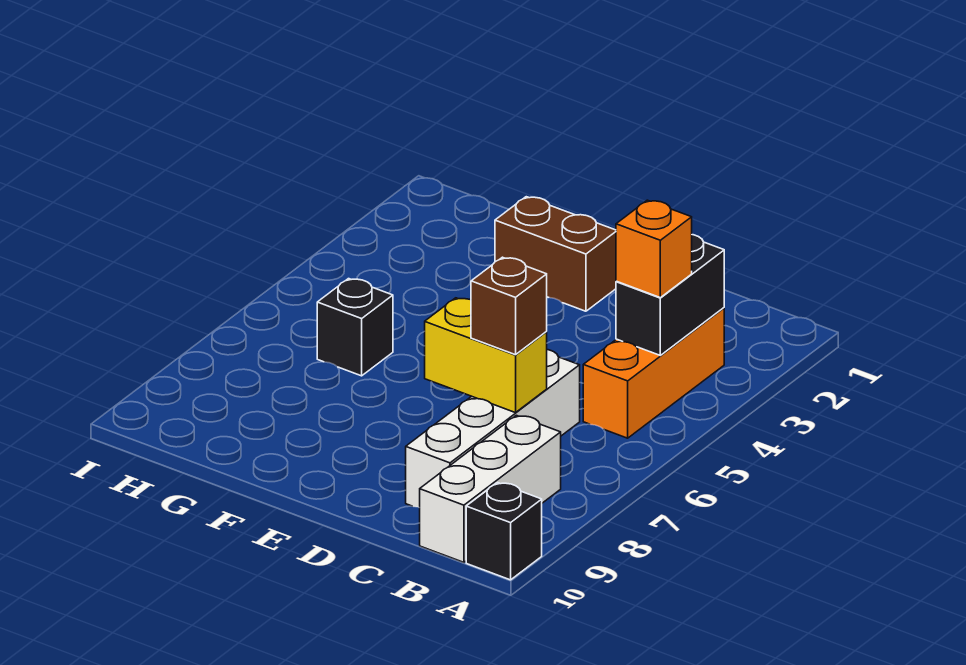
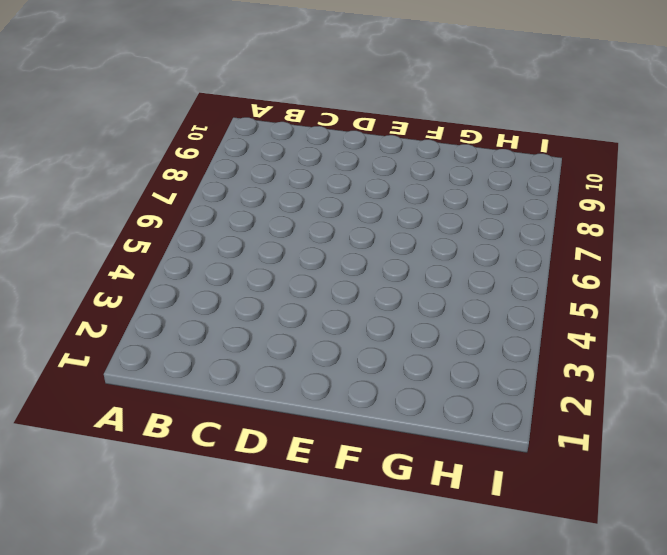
none -> black brick A10 level 1
none -> orange brick B3:B5 level 1

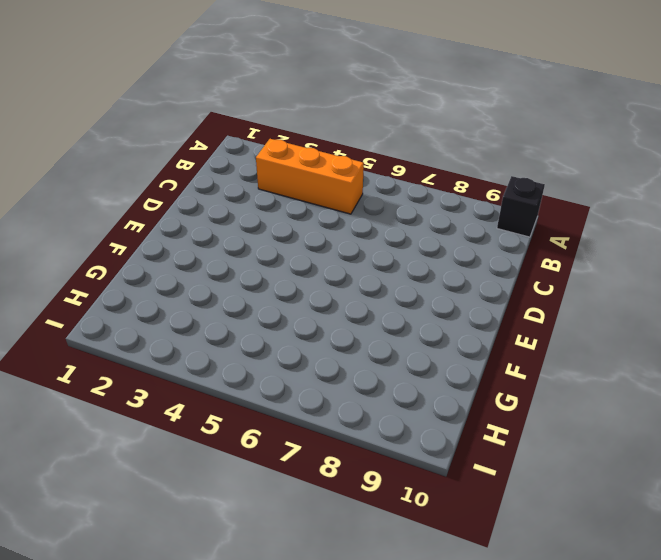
none -> white brick B8:B10 level 1
none -> white brick C6:C9 level 1

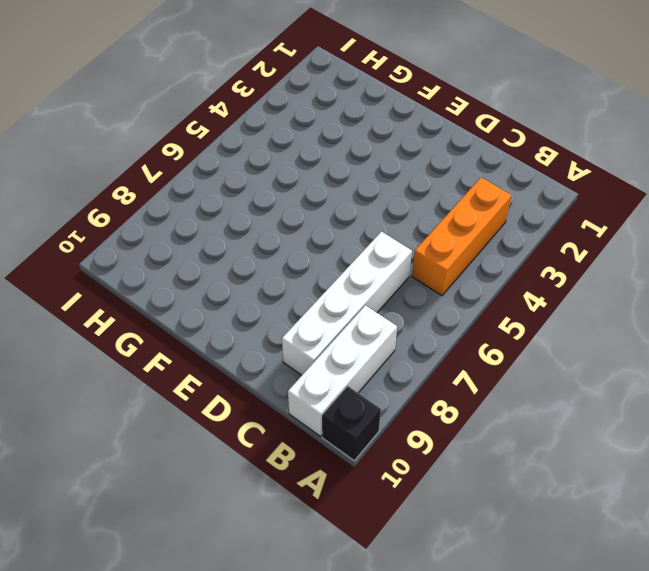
none -> brown brick E2:F2 level 1
none -> black brick G6 level 1

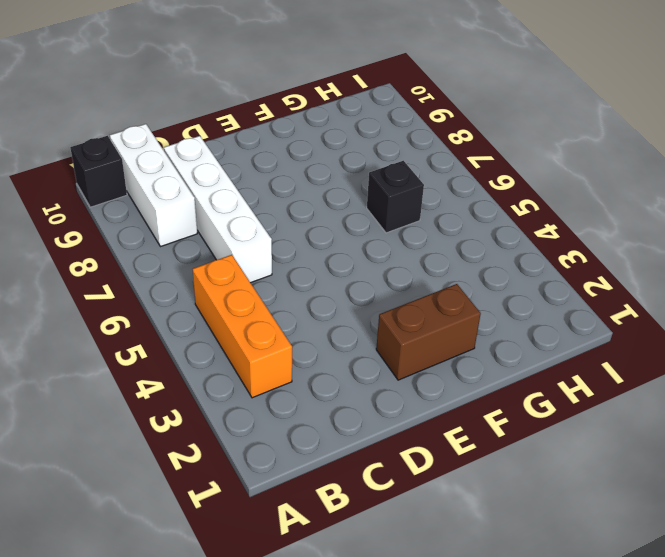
none -> black brick B3:B4 level 2
none -> yellow brick C7:D7 level 2

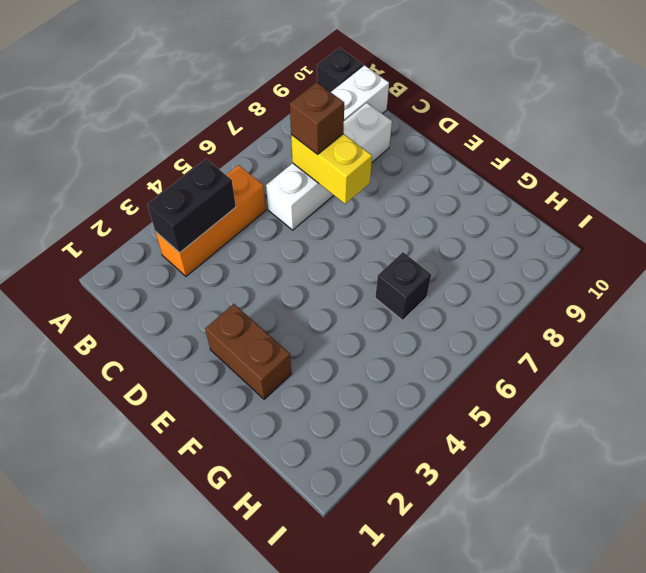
none -> orange brick B4 level 3

